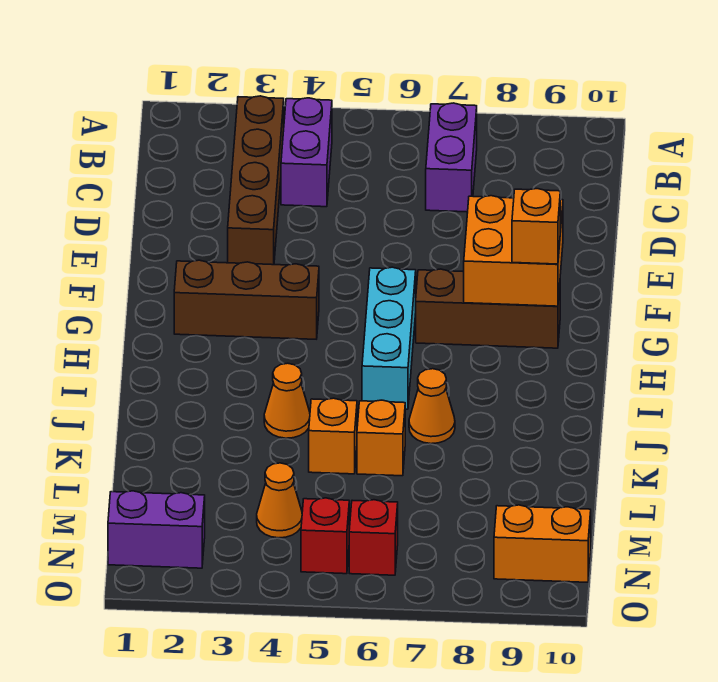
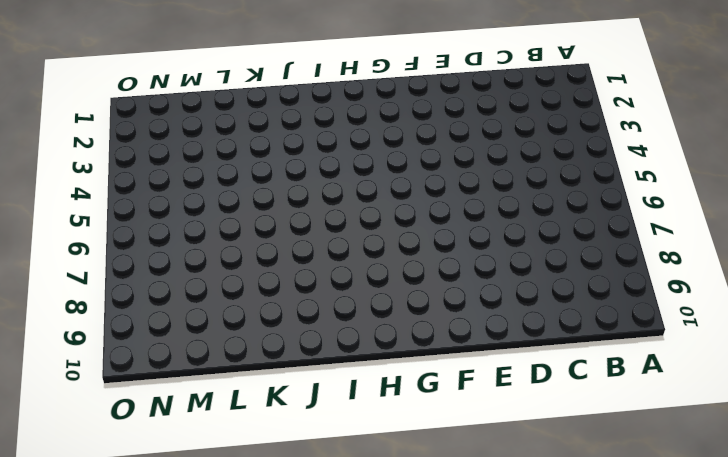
none -> brown brick B3:E3 level 1
none -> purple brick B4:C4 level 1
none -> purple brick B7:C7 level 1

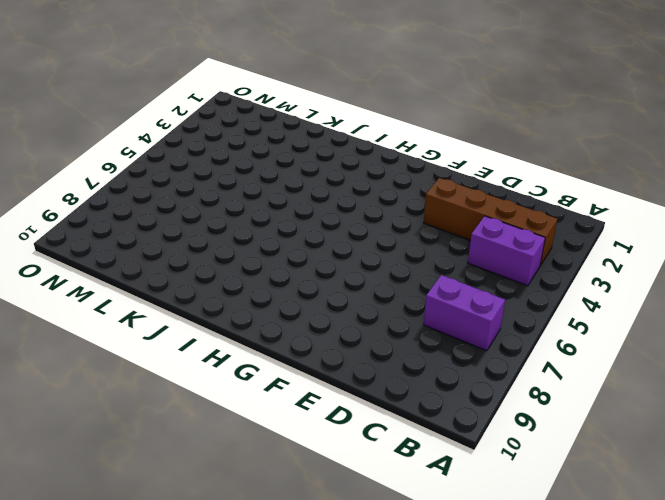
none -> brown brick G2:G4 level 1
none -> cyan brick G6:I6 level 1
none -> brown brick G7:G9 level 1

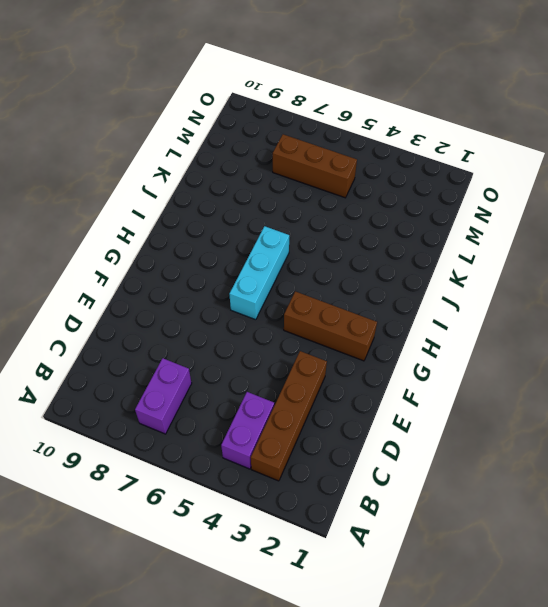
brown brick M5:M7 level 1 -> brown brick G7:G9 level 1
none -> orange cone J4 level 1
none -> orange cone J7 level 1
none -> orange brick K5 level 1

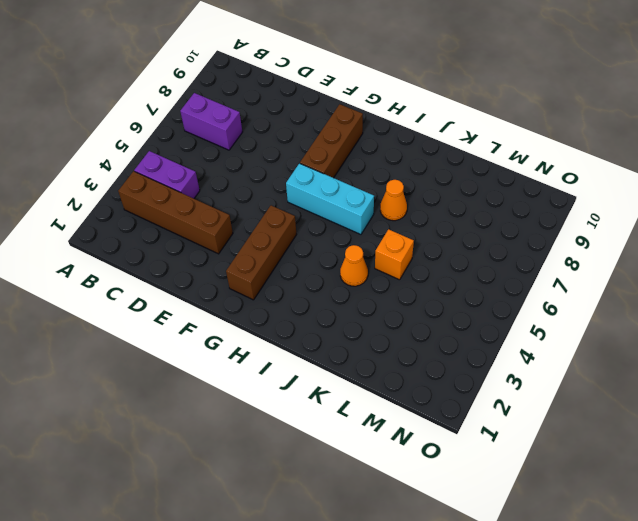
none -> orange brick K6 level 1
none -> orange cone M4 level 1
none -> purple brick N1:N2 level 1

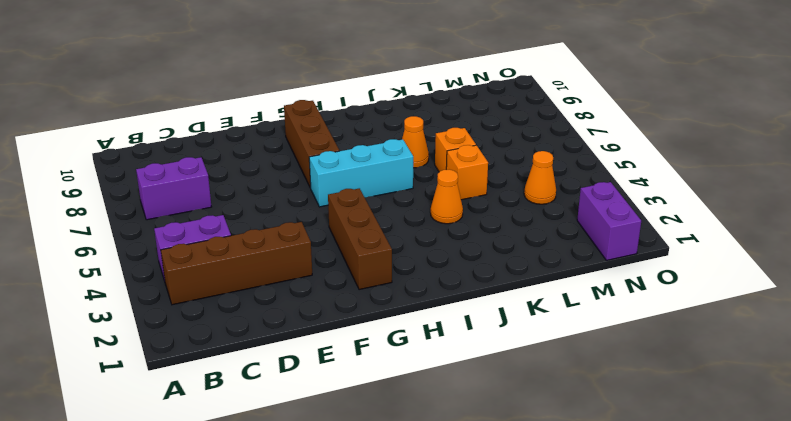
none -> red brick N5 level 1
none -> red brick N6 level 1
none -> orange brick N9:N10 level 1

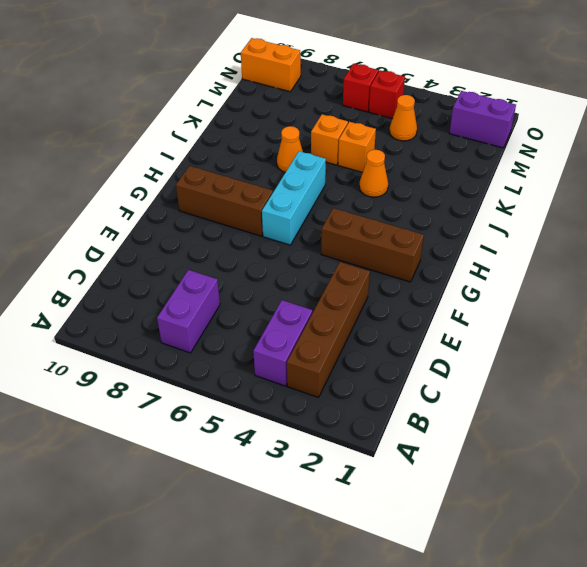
none -> orange brick F8:G9 level 2
none -> orange brick G9 level 3

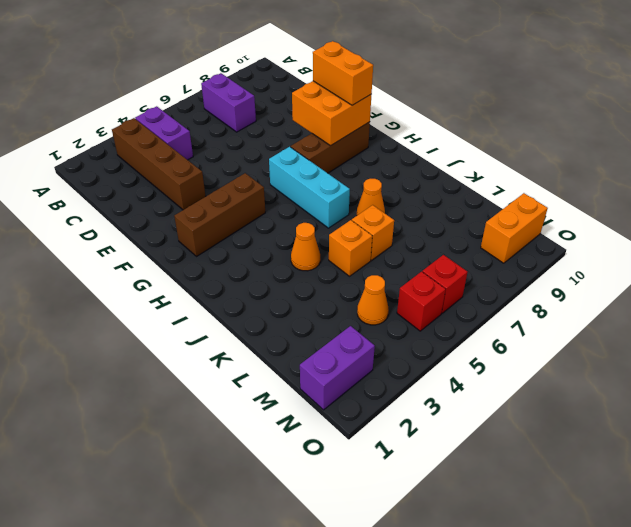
orange brick F9:G9 level 3 -> orange brick G9 level 3

